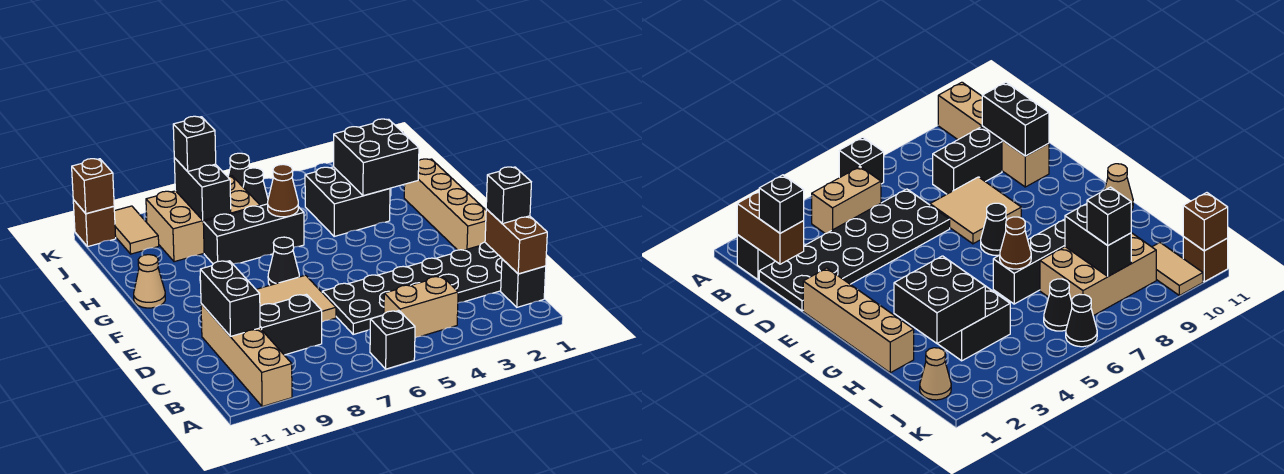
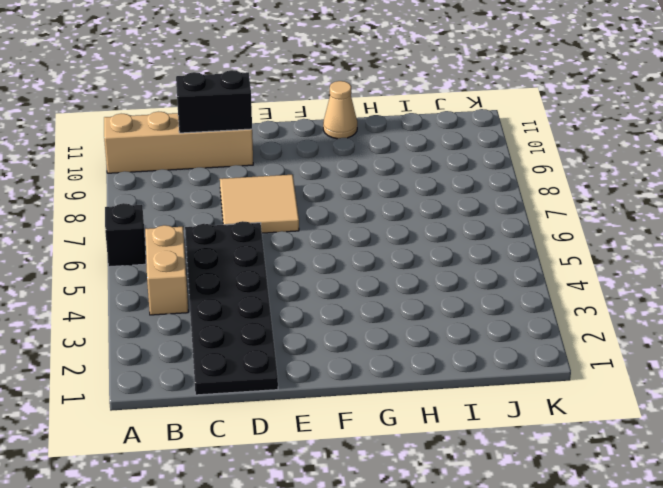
none -> black brick B1 level 1
none -> black brick C8:C9 level 1
none -> tan brick E1:H1 level 1

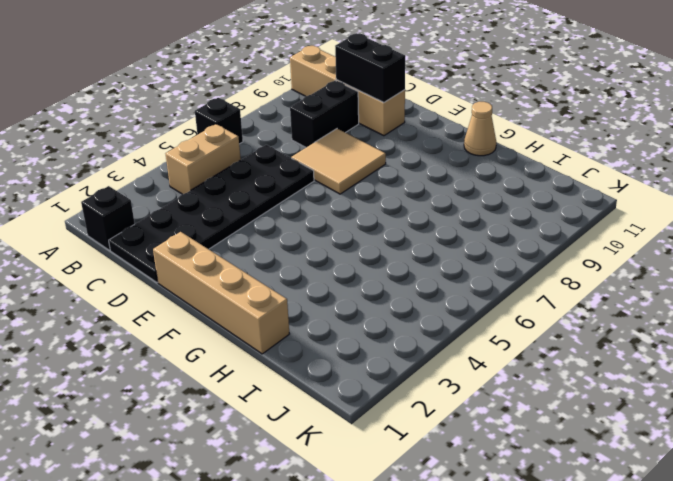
none -> black cone F7 level 1
none -> black brick H3:I4 level 1
none -> black brick H6:H8 level 1

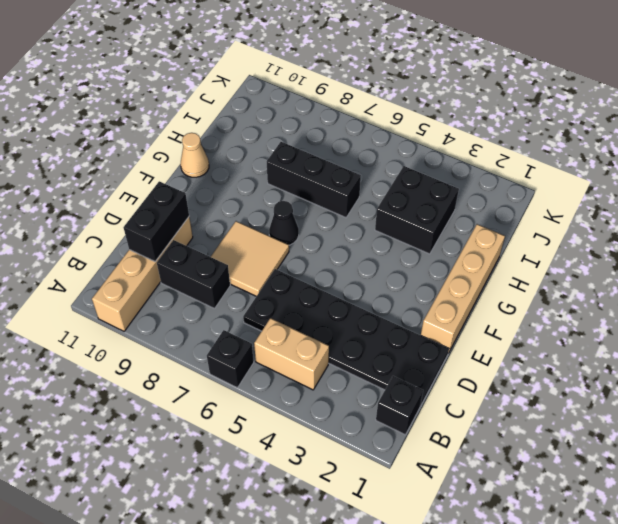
none -> tan brick I7:J9 level 1
none -> tan cone J1 level 1
none -> black cone J6 level 1

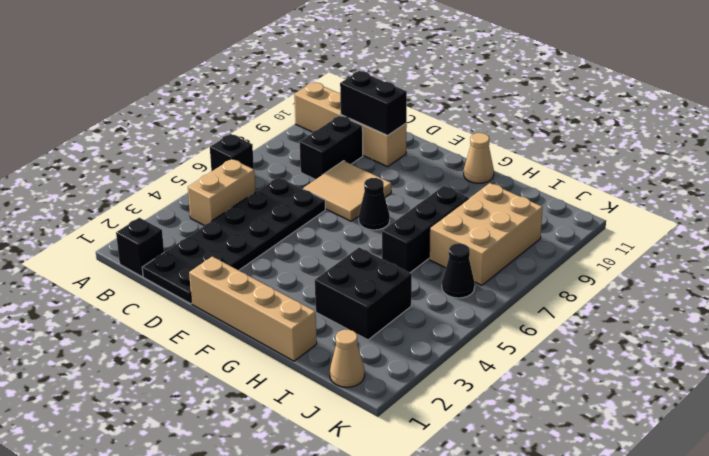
none -> tan tile J10:K10 level 1
none -> black cone K6 level 1
none -> brown brick K11 level 1

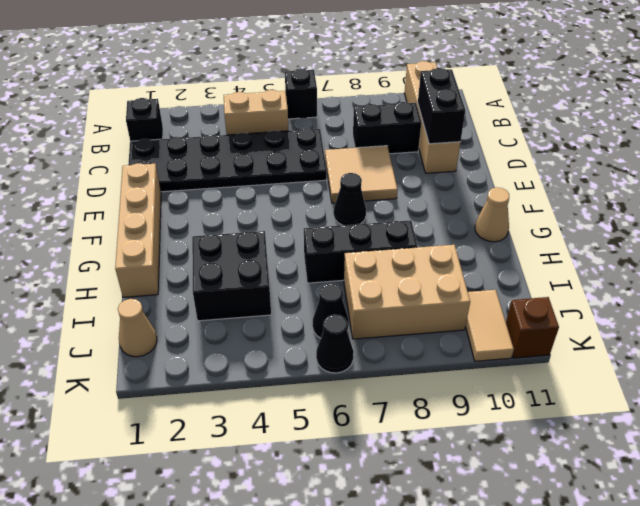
none -> brown brick B1:C1 level 2
none -> black brick H2:I3 level 2
none -> brown cone H6 level 2

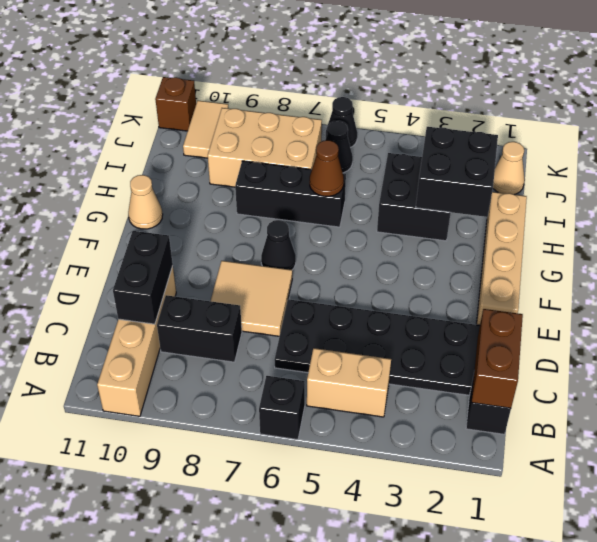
none -> black brick I8:J8 level 2
none -> brown brick K11 level 2
none -> black brick C1 level 3

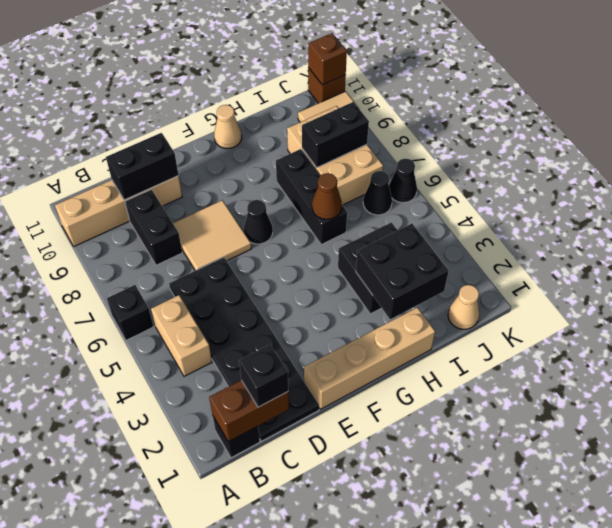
none -> black brick J8 level 3

